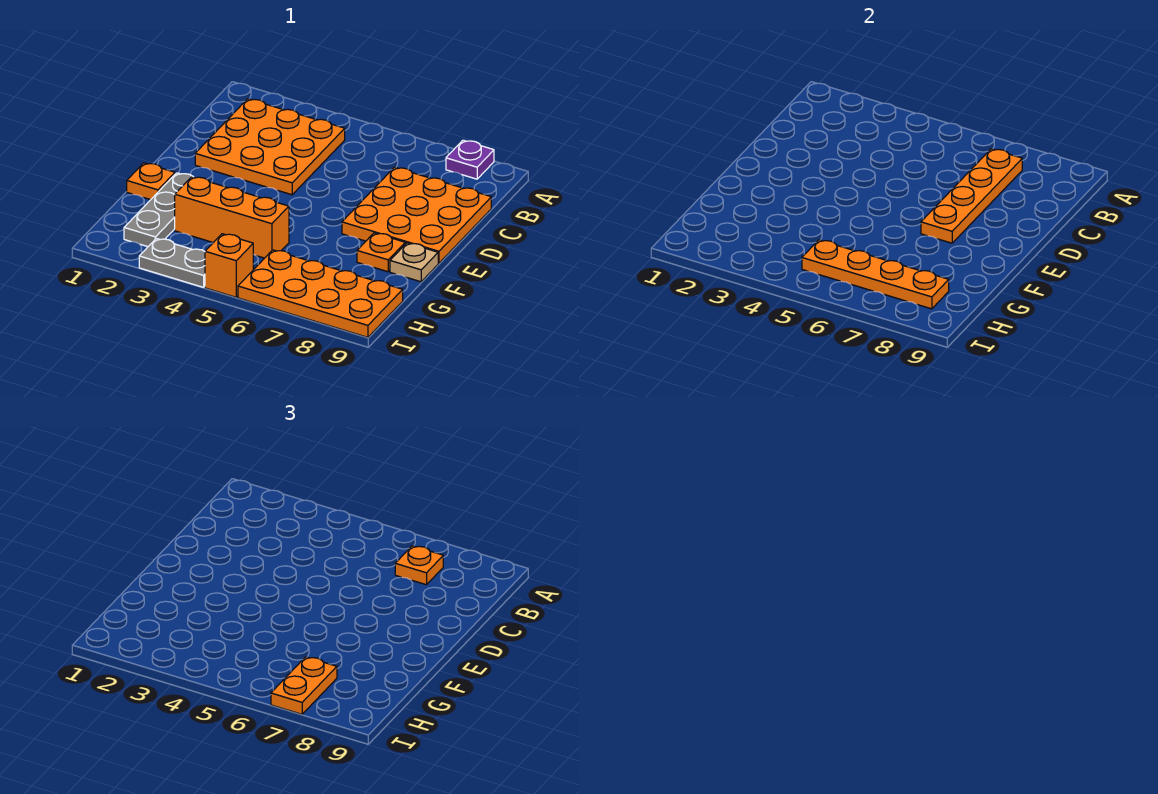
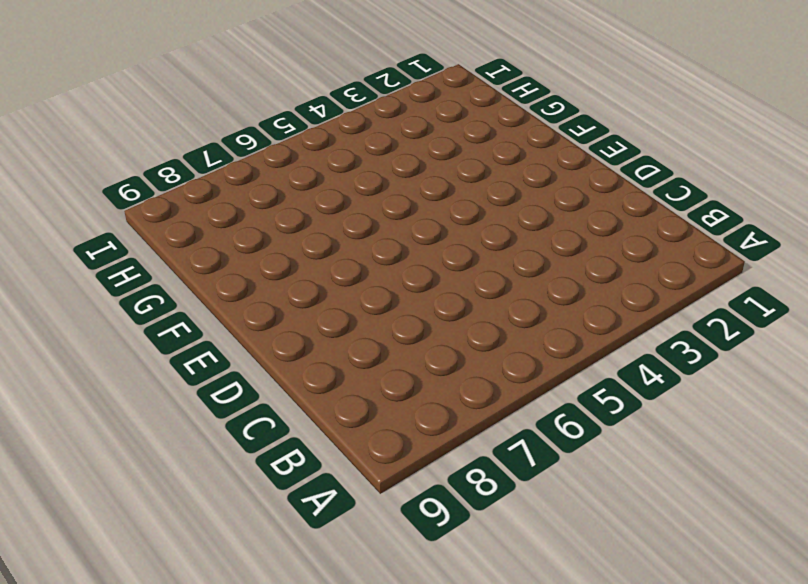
none -> purple plate A8 level 1
none -> orange plate B2:D4 level 1
none -> orange plate C7:E9 level 1

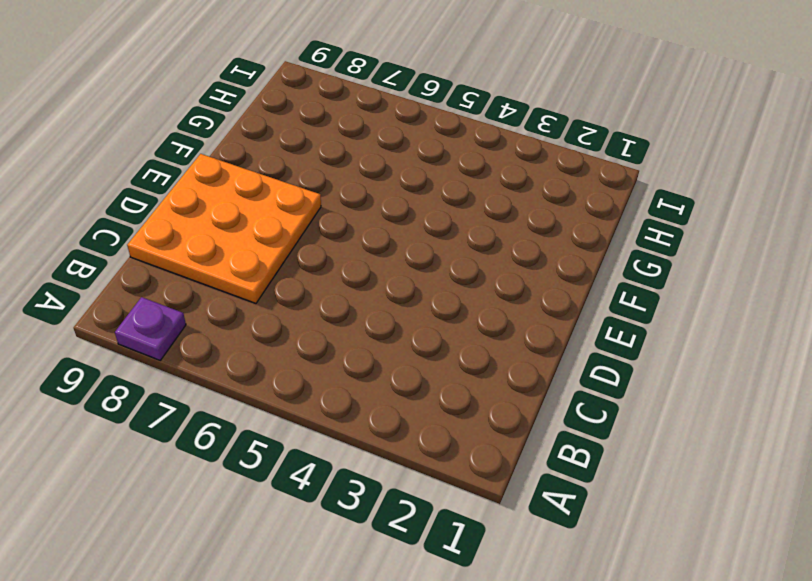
none -> orange plate B2:D4 level 1
none -> orange plate F1 level 1
none -> grey plate F2:H2 level 1

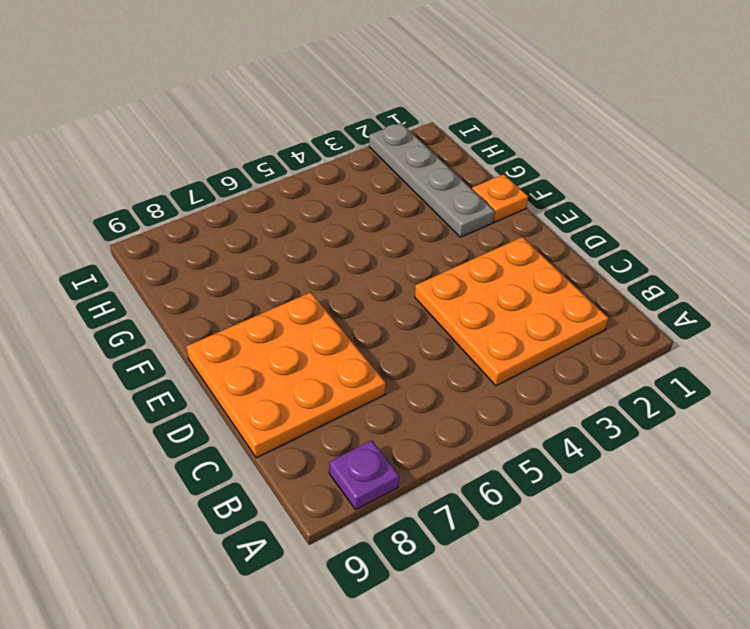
grey plate F2:I2 level 1 -> grey plate F2:H2 level 1
none -> orange plate F8 level 1
none -> tan plate F9 level 1
none -> orange brick G3:G5 level 1

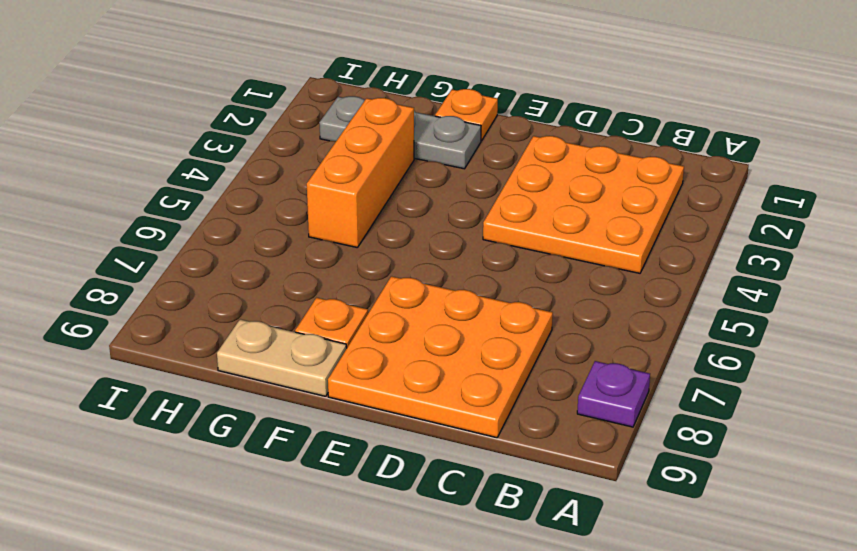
tan plate F9:G9 level 1 -> tan plate F9 level 1
none -> orange plate H6:I9 level 1
none -> grey plate I3:I4 level 1
none -> orange brick I5 level 1

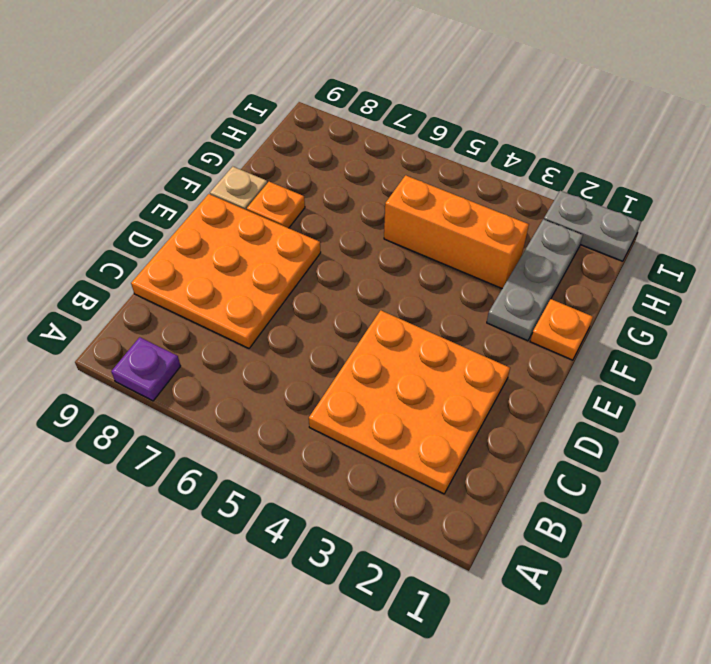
grey plate I1:I2 level 1 -> grey plate I3:I4 level 1
none -> orange plate H6:I9 level 1
none -> orange brick I5 level 1
none -> orange plate B7:E7 level 2

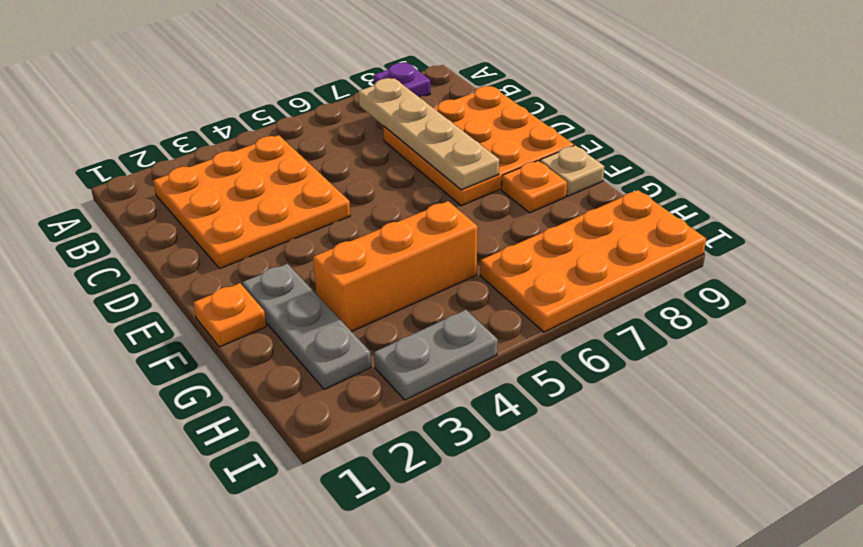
tan plate B7:E7 level 2 -> orange plate B7:E7 level 2
none -> orange brick I5 level 1
none -> orange plate H5:H8 level 2
none -> orange plate B7 level 3

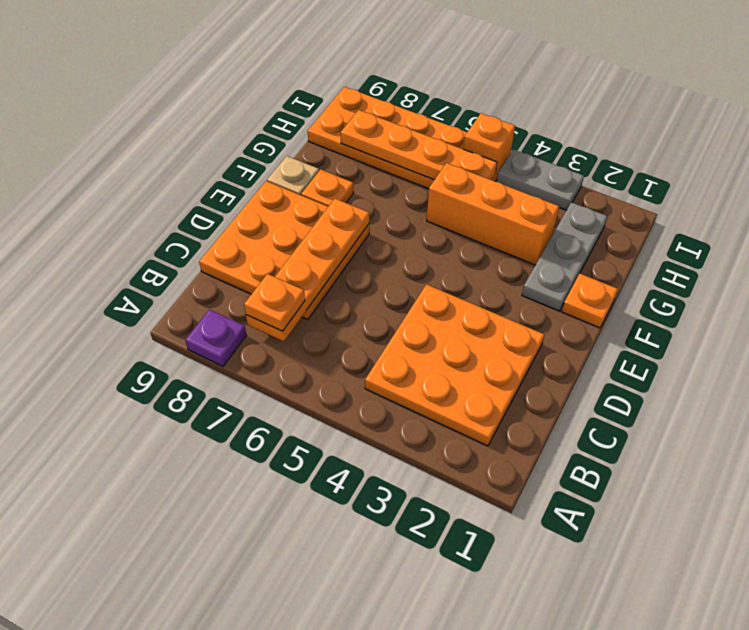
none -> orange plate H7:I7 level 3

